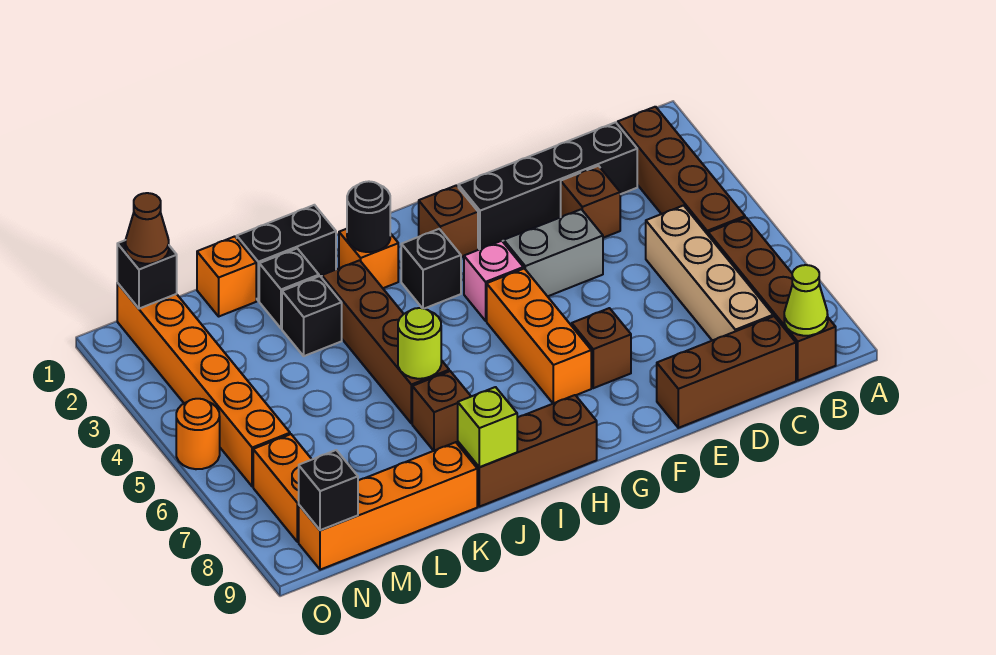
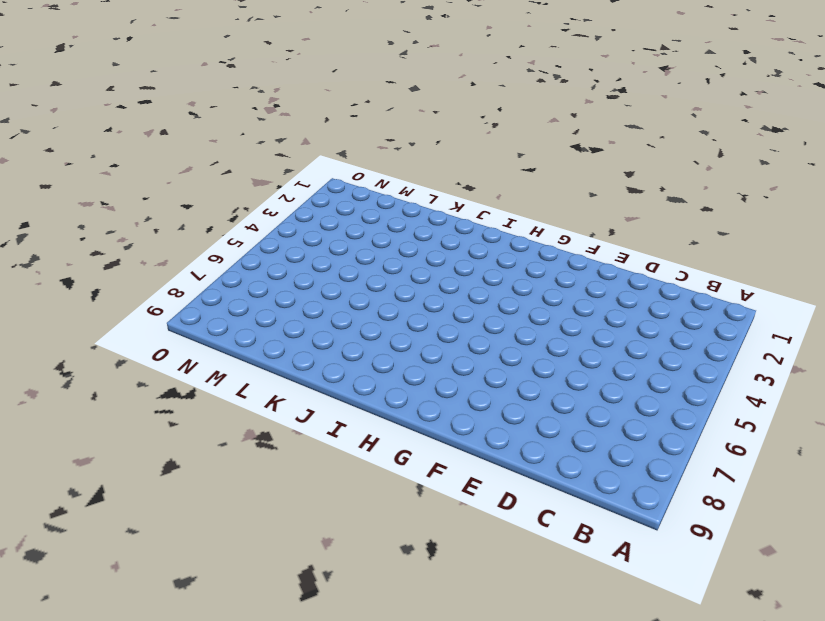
none -> brown brick B2:B5 level 1
none -> brown brick B6:B9 level 1
none -> black brick C2:F2 level 1
none -> tan brick C5:C8 level 1

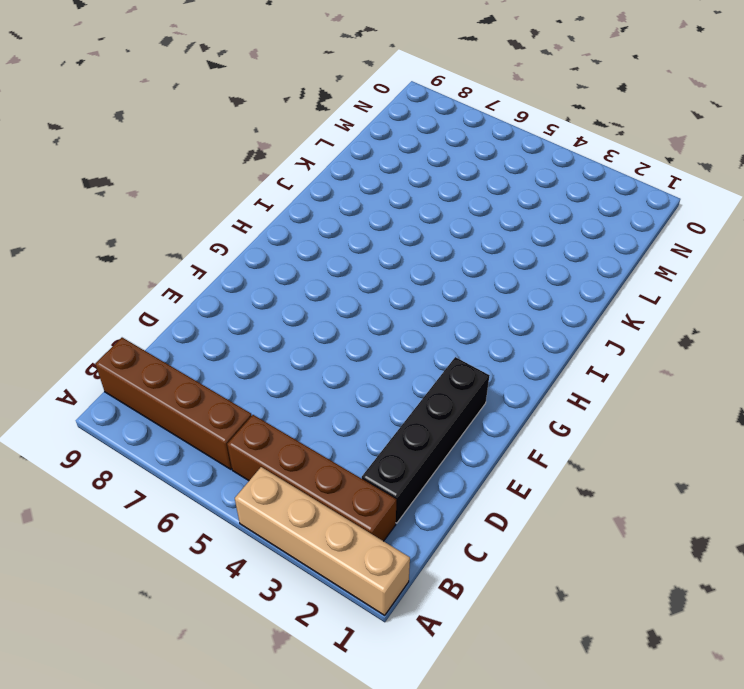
tan brick A1:A4 level 1 -> tan brick C5:C8 level 1
none -> brown brick C9:E9 level 1
none -> brown brick D3 level 1
none -> grey brick E4:F4 level 1
none -> brown brick F7 level 1

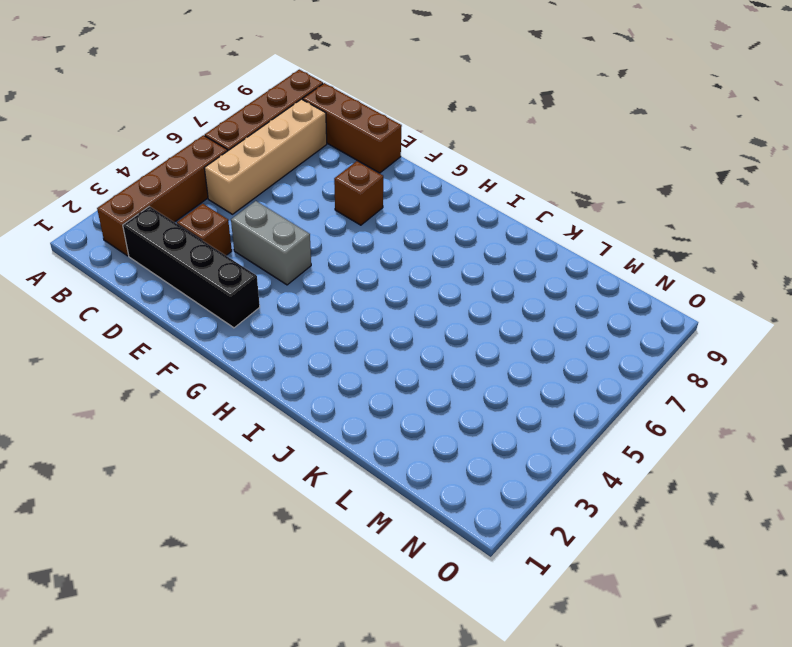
none -> brown brick G2 level 1
none -> pink brick G4 level 1
none -> orange brick G5:G7 level 1
none -> black brick H3 level 1

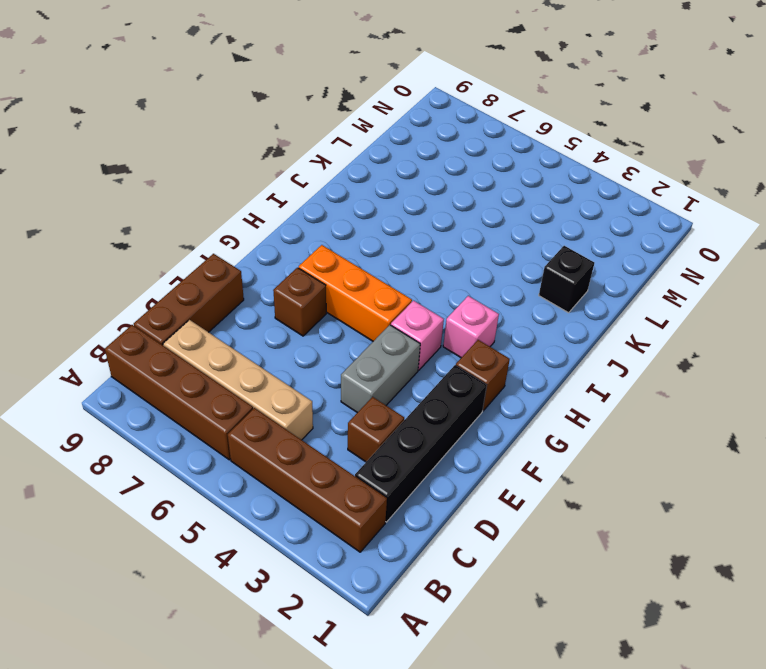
pink brick H3 level 1 -> black brick H3 level 1
none -> brown brick H9:J9 level 1
none -> orange brick I2 level 1
none -> black brick J1:K1 level 1
none -> brown brick J3:J6 level 1

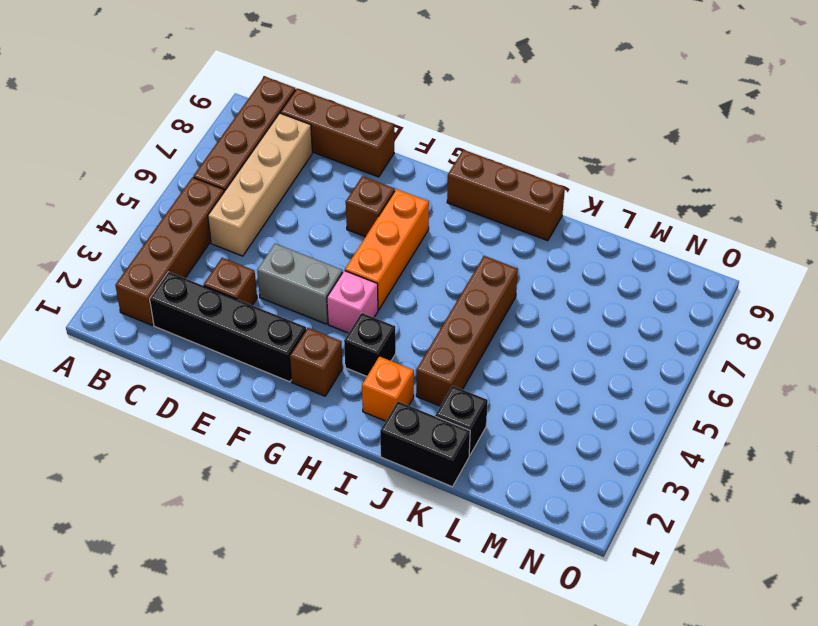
none -> brown brick J7 level 1
none -> black brick K3 level 1
none -> orange brick K9:N9 level 1
none -> orange brick L1 level 1

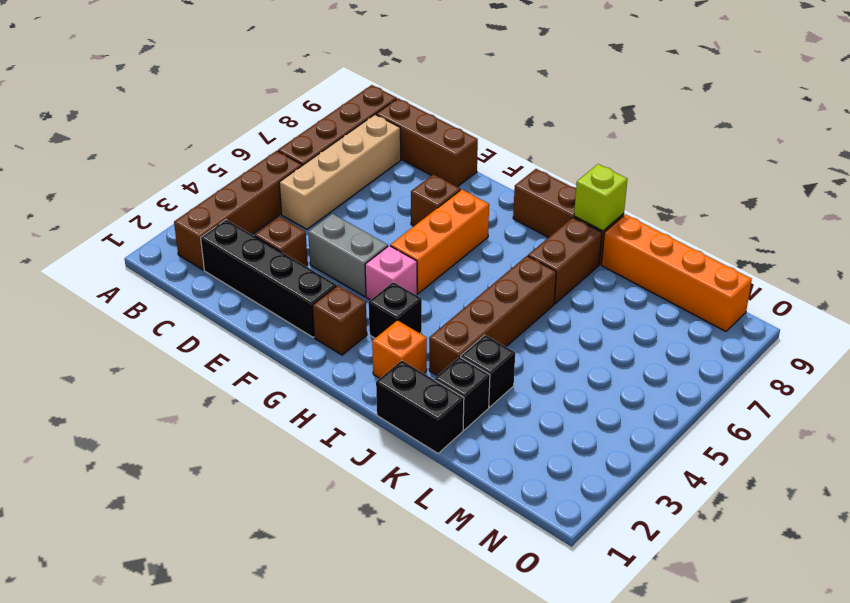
brown brick J7:J8 level 1 -> brown brick J7 level 1
none -> orange brick L1 level 1
none -> orange brick N1:N6 level 1
none -> orange brick N7:N8 level 1
none -> orange round brick O5 level 1

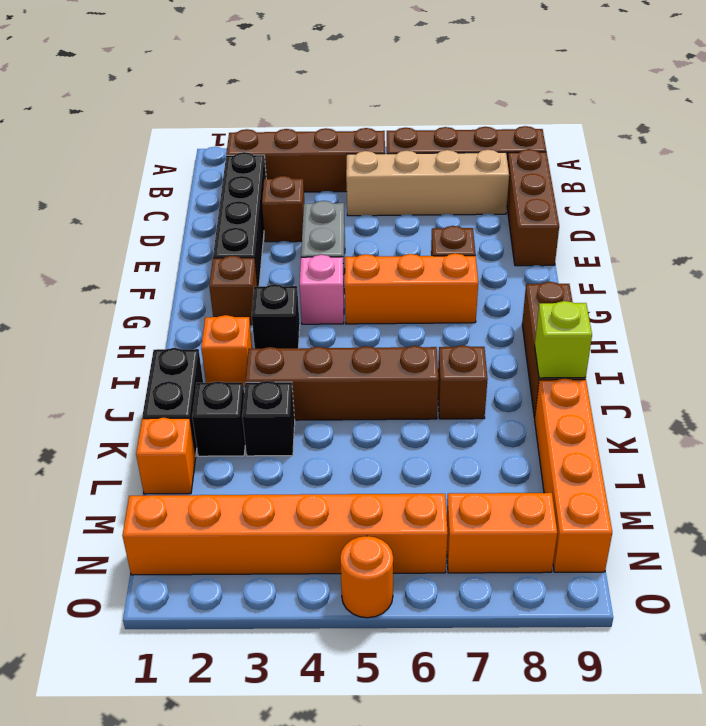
none -> lime cone B9 level 2
none -> black round brick I2 level 2
none -> lime round brick J6 level 2
none -> black brick N1 level 2

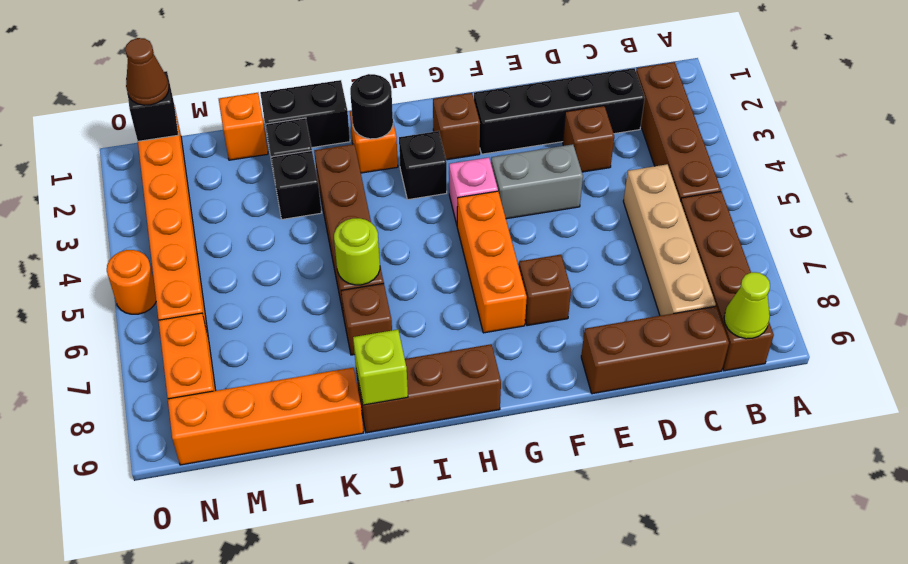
none -> black brick N9 level 2

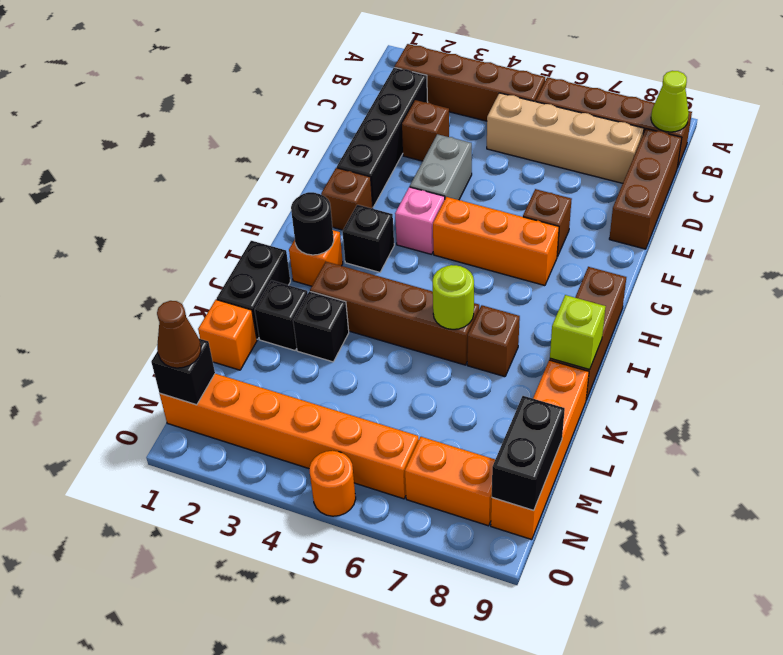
black brick M9:N9 level 2 -> black brick N9 level 2

